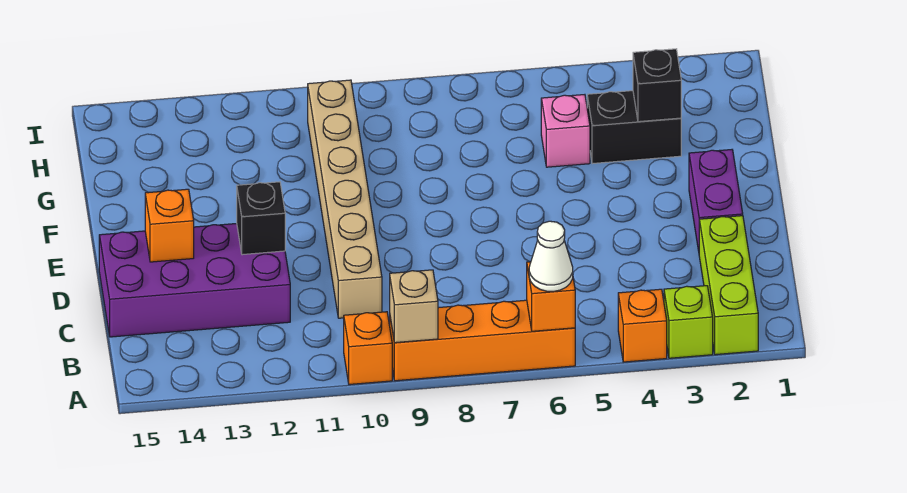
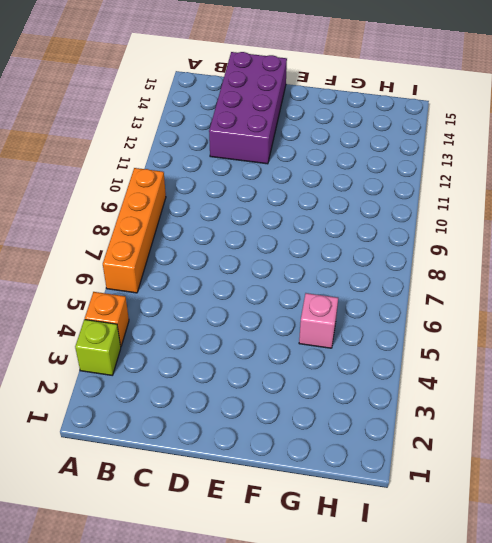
none -> lime brick A2:C2 level 1
none -> orange brick A10 level 1
none -> tan brick C10:H10 level 1

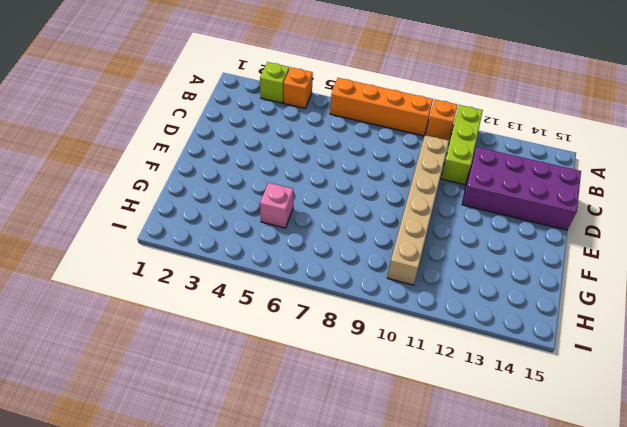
lime brick A11:C11 level 1 -> lime brick A2:C2 level 1
none -> purple brick D2:E2 level 1
none -> black brick G3:G4 level 1
none -> orange brick A6 level 2

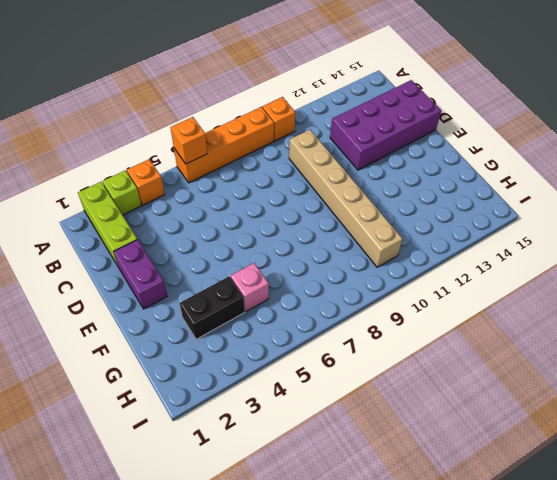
none -> tan brick A9 level 2
none -> black brick D12 level 2
none -> orange brick D14 level 2

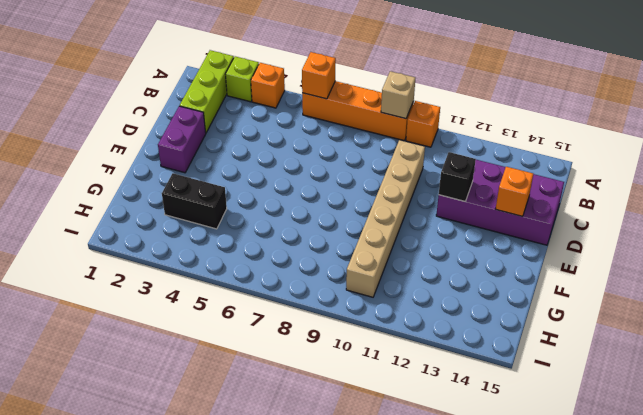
none -> pink brick G5 level 1
none -> black brick G3 level 2
none -> white cone A6 level 3

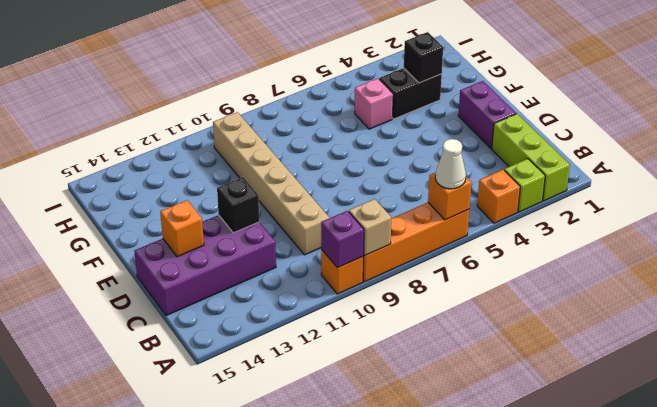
purple brick A10 level 2 -> none

